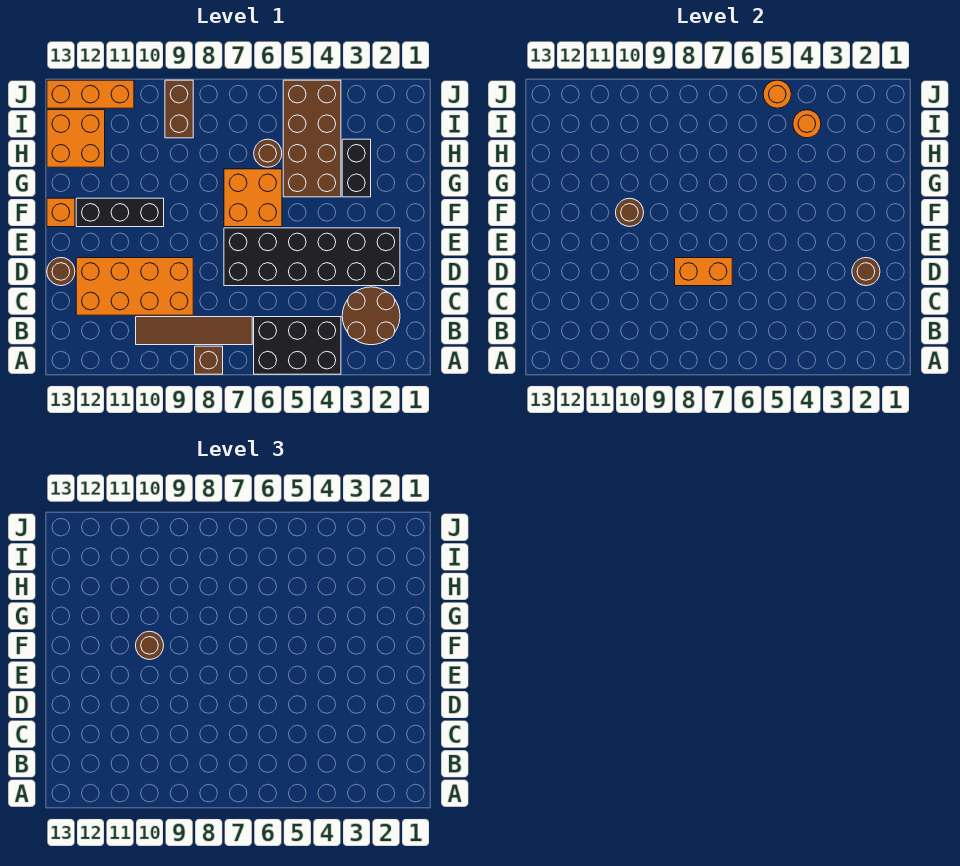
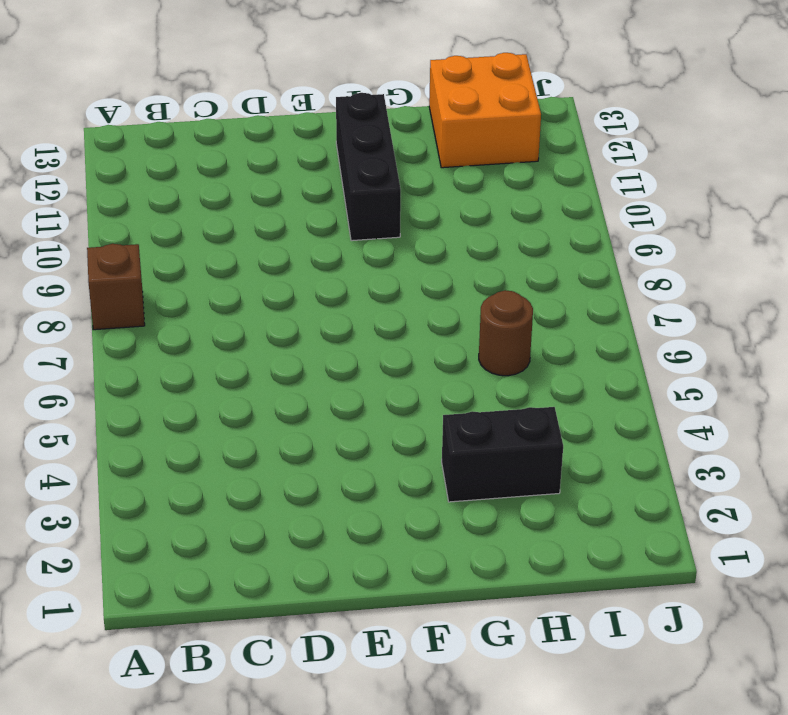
none -> black brick A4:B6 level 1
none -> brown round brick B2:C3 level 1
none -> brown tile B7:B10 level 1

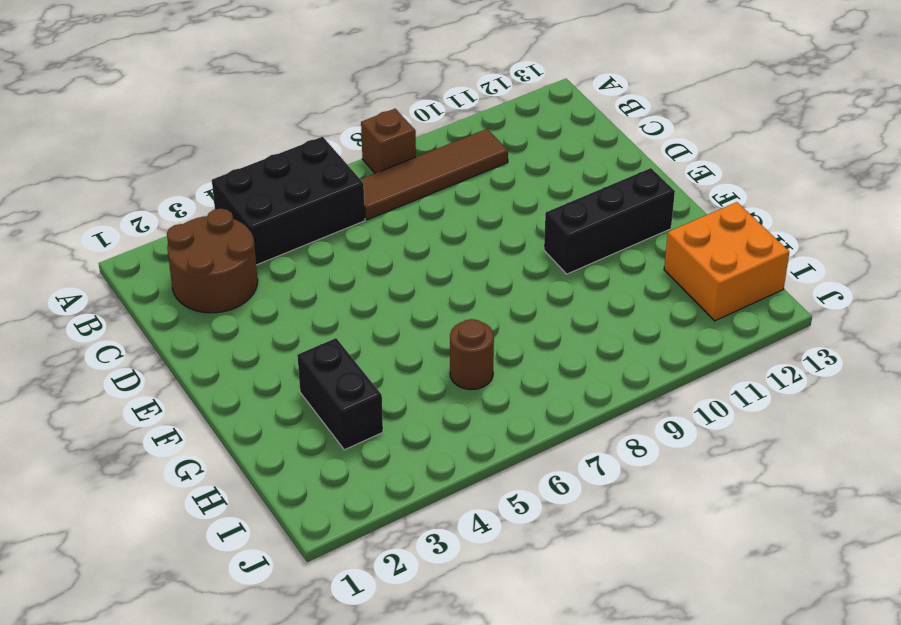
none -> orange brick C9:D12 level 1
none -> black brick D2:E7 level 1
none -> brown round brick D13 level 1

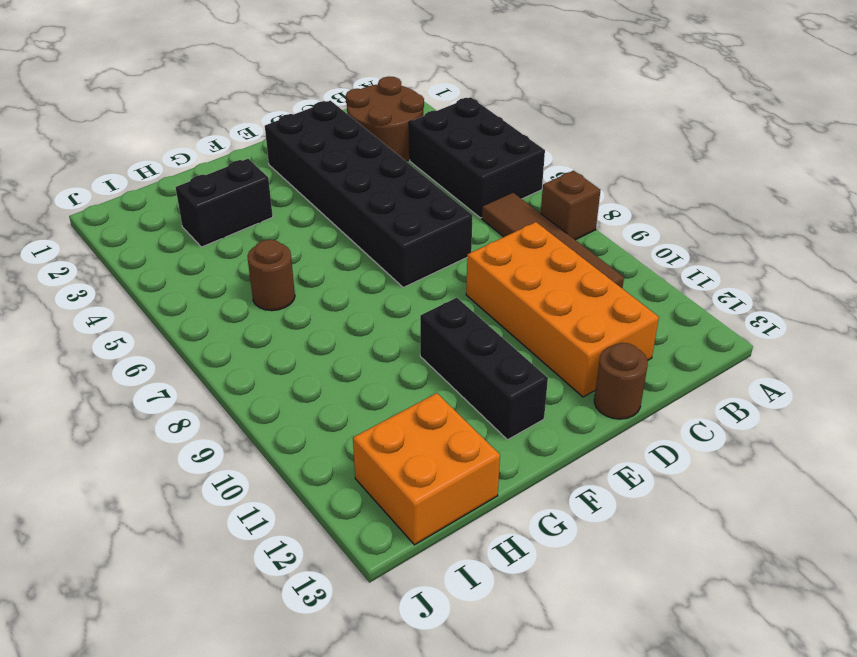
none -> orange brick F6:G7 level 1
none -> orange brick F13 level 1
none -> brown brick G4:J5 level 1

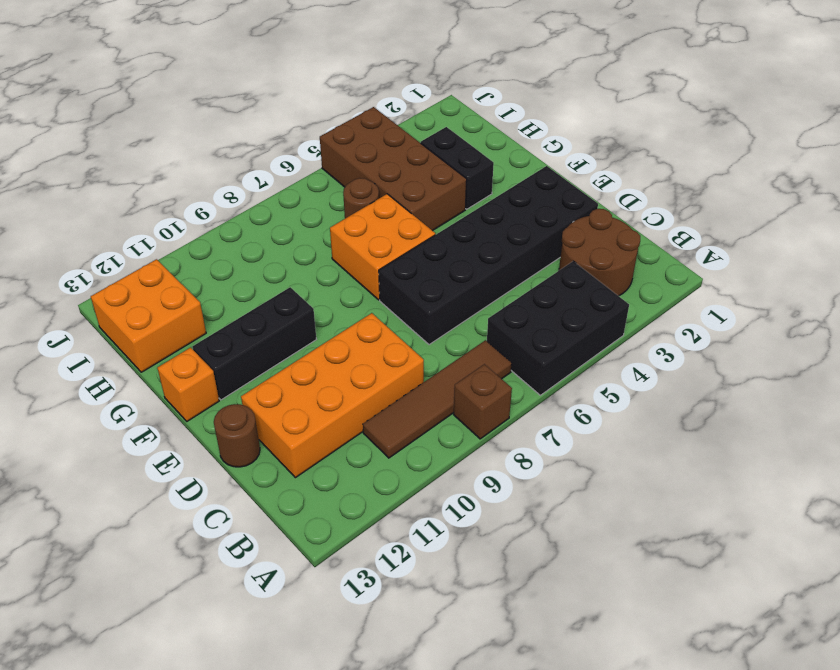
none -> brown brick I9:J9 level 1
none -> orange brick J11:J13 level 1
none -> brown round brick D2 level 2

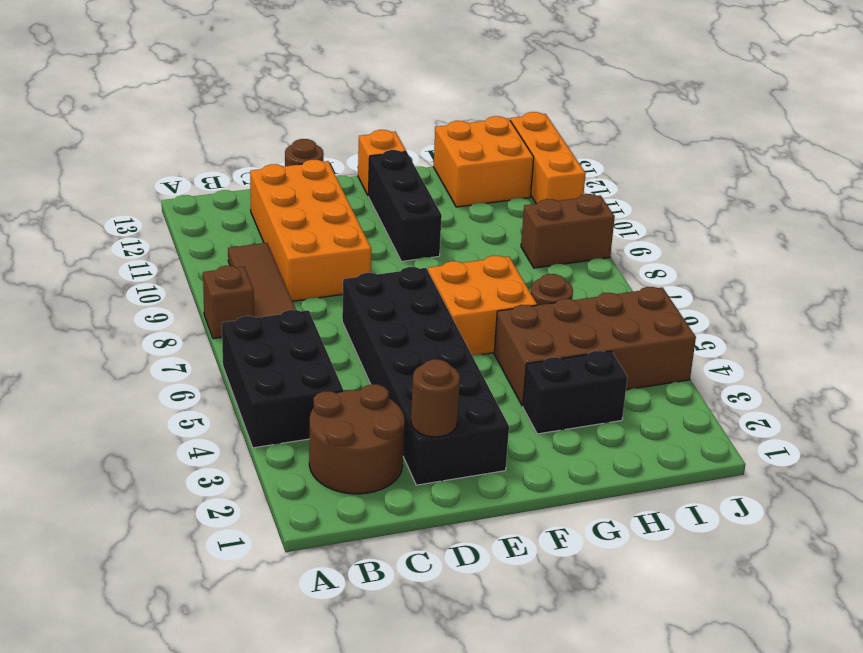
none -> orange brick D7:D8 level 2
none -> brown round brick F10 level 2
none -> orange round brick I4 level 2

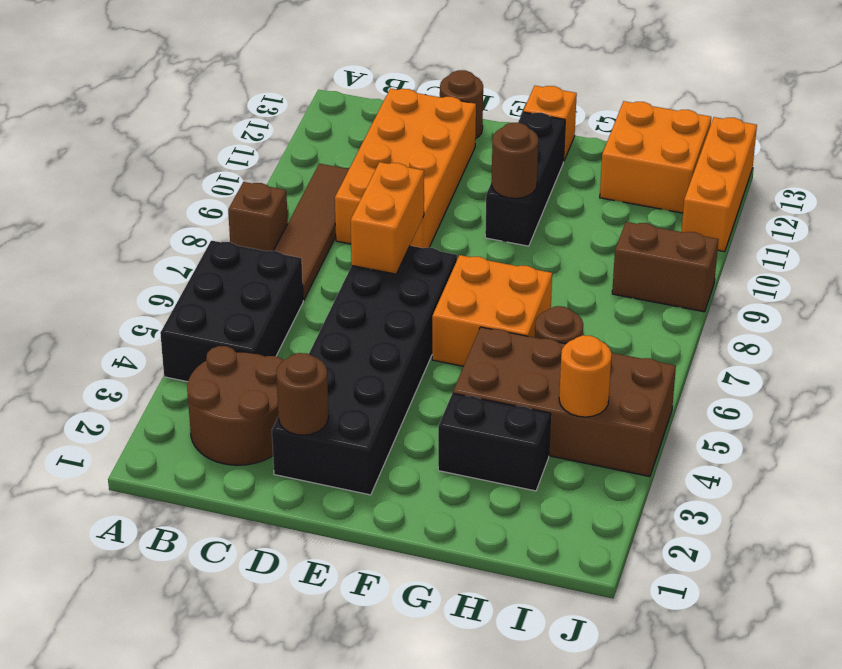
none -> orange round brick J5 level 2
none -> brown round brick F10 level 3

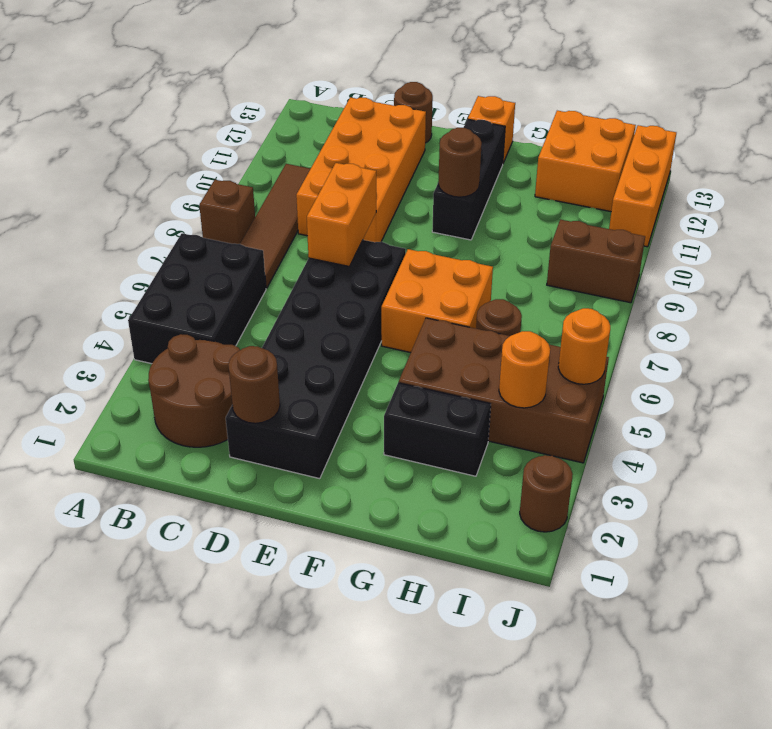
brown round brick J2 level 1 -> brown round brick F10 level 3

